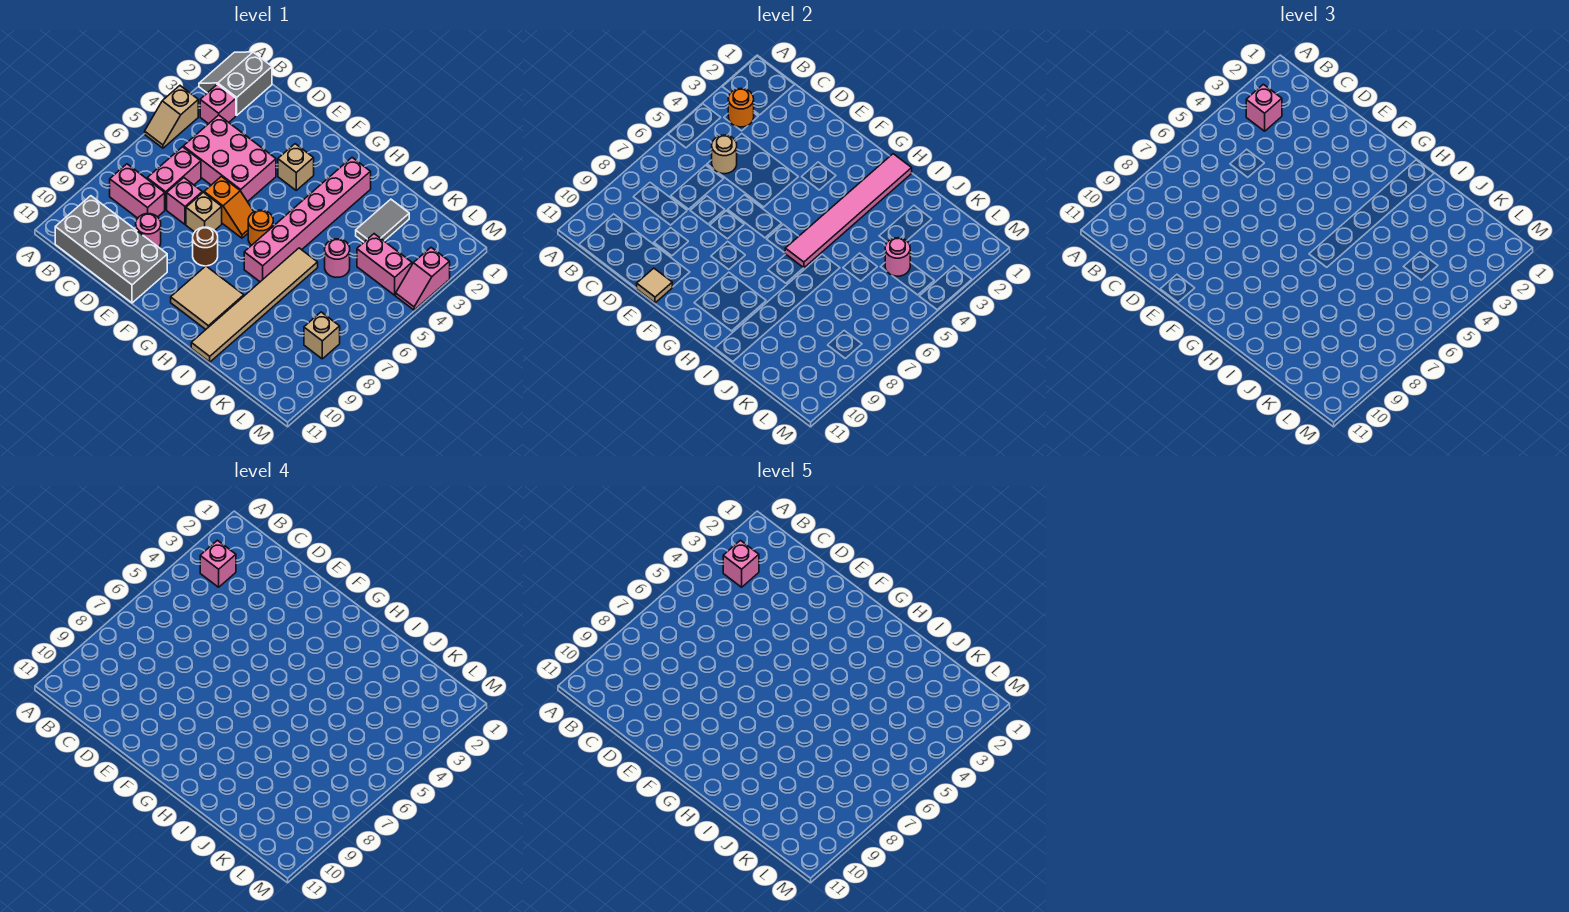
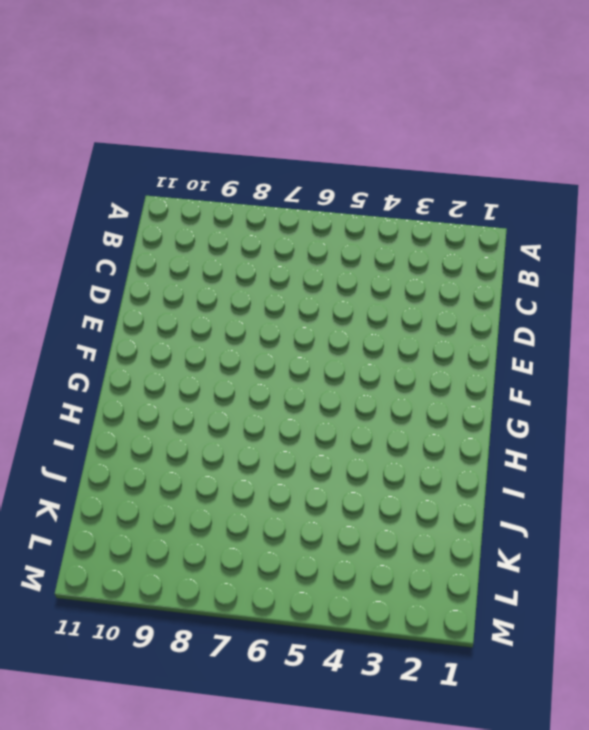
none -> grey slope A1:B2 level 1 top B
none -> tan slope A4:A5 level 1 top 4
none -> pink brick B3 level 1
none -> pink brick B8:C8 level 1

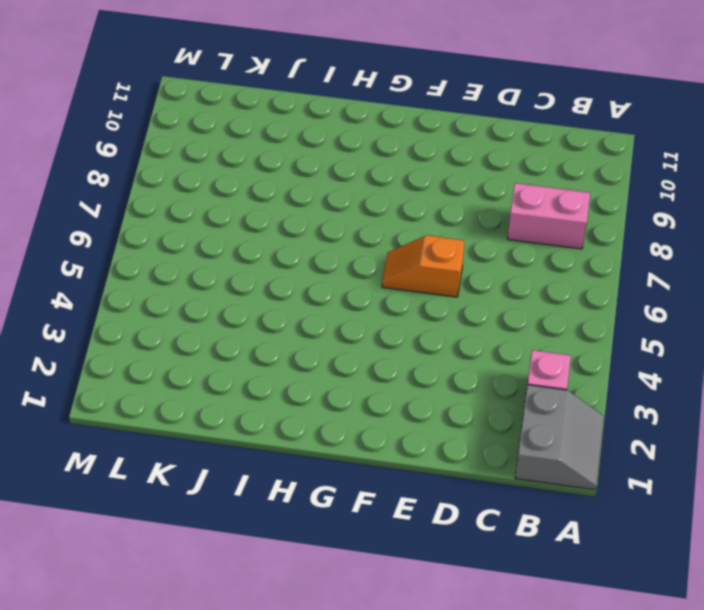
none -> tan slope A4:A5 level 1 top 4
none -> grey brick B10:E11 level 1
none -> pink brick C4:E5 level 1
none -> pink brick C6:C7 level 1

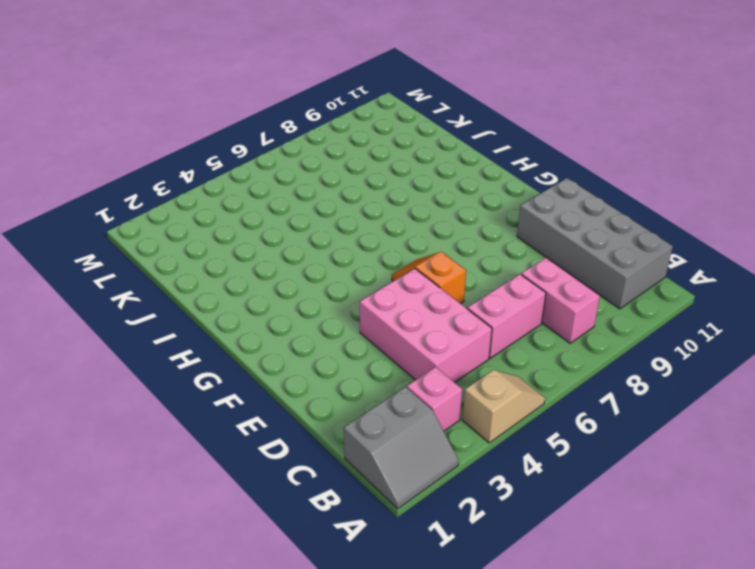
none -> pink brick D7 level 1
none -> pink round brick D9 level 1
none -> tan brick E7 level 1
none -> tan brick F3 level 1

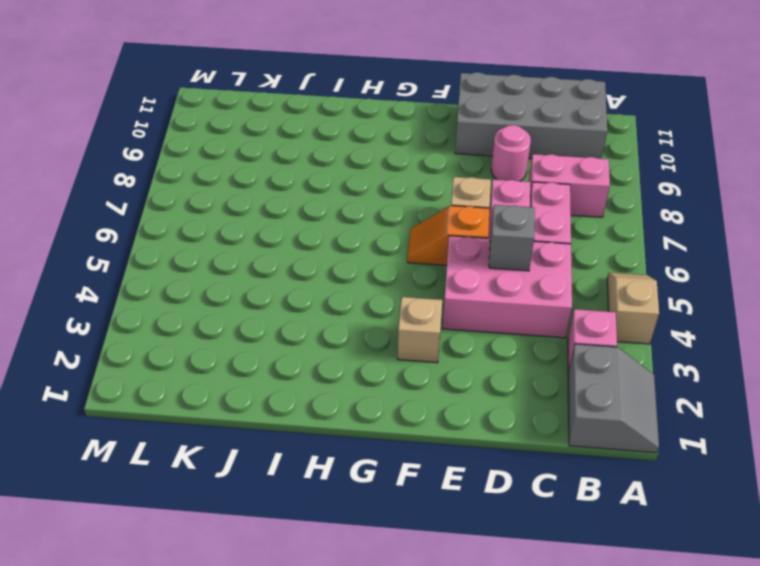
grey brick D5 level 2 -> none
none -> brown round brick F8 level 1
none -> orange round brick G6 level 1
none -> tan tile G9:H10 level 1
none -> pink brick H2:H7 level 1

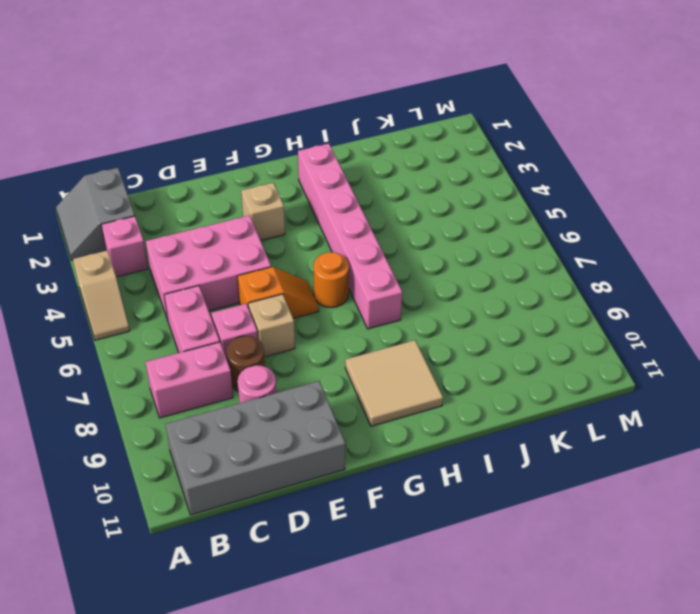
brown round brick D8 level 1 -> brown round brick F8 level 1
none -> tan tile I6:I11 level 1
none -> grey tile J2:J3 level 1
none -> pink round brick J5 level 1
none -> pink brick K4:L4 level 1

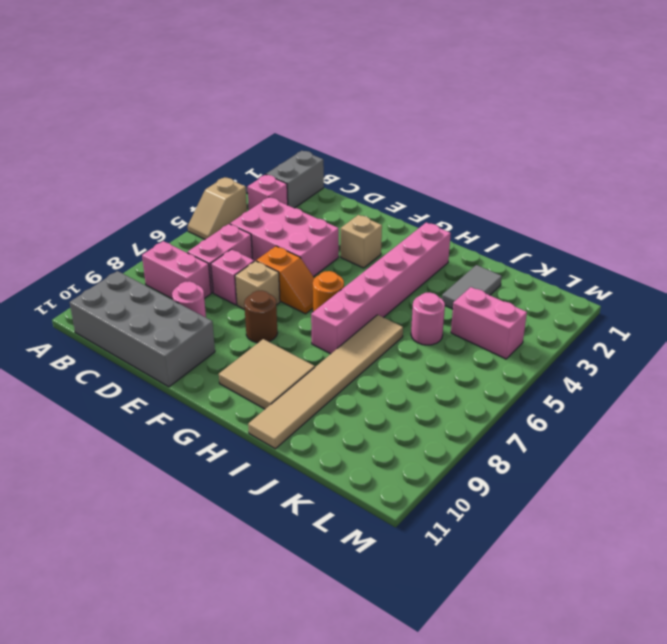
none -> tan brick L8 level 1
none -> pink slope M3:M4 level 1 top 3
none -> orange round brick B3 level 2
none -> tan round brick C5 level 2

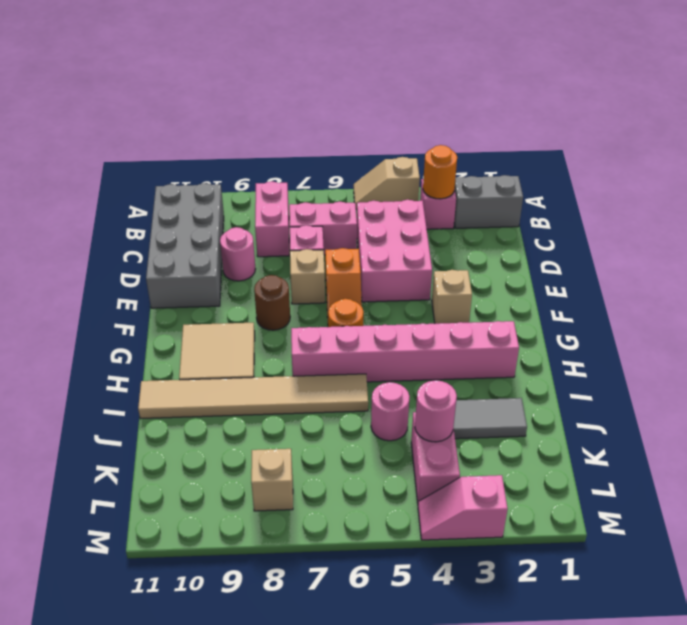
none -> tan round brick C5 level 2
none -> tan tile E11 level 2
none -> pink tile H1:H6 level 2
none -> pink brick B3 level 3

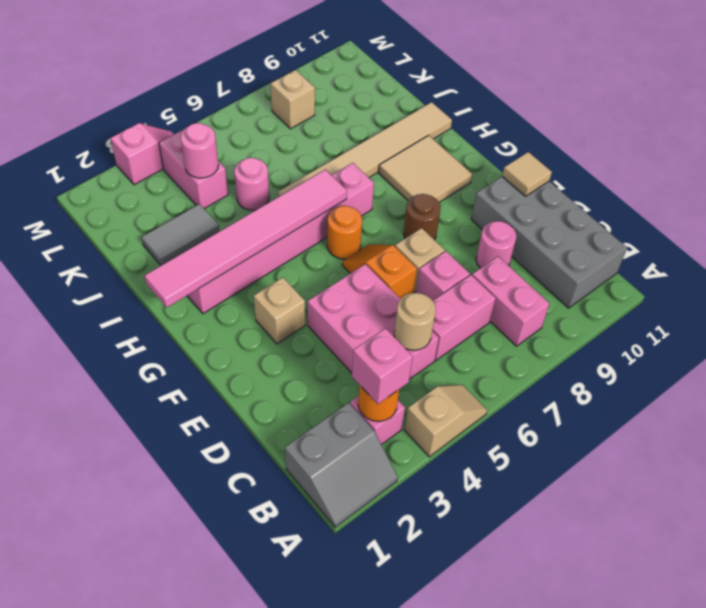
none -> pink brick B3 level 4
none -> pink brick B3 level 5

